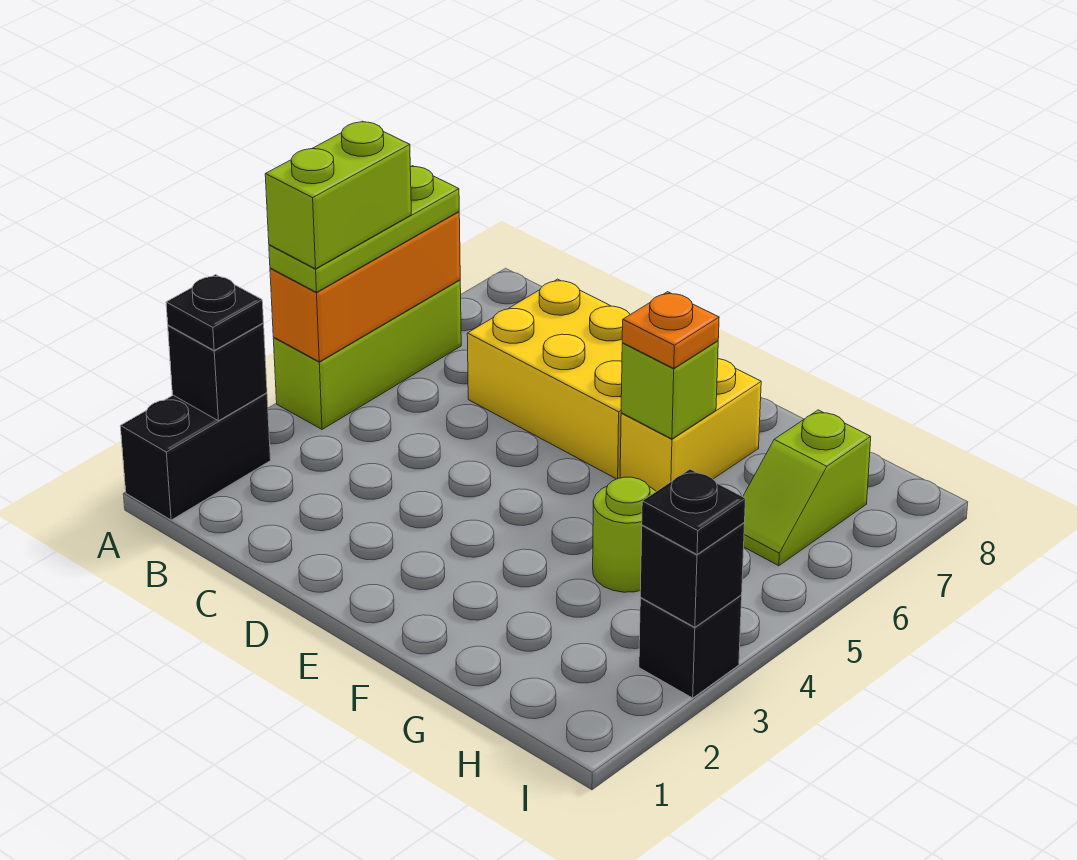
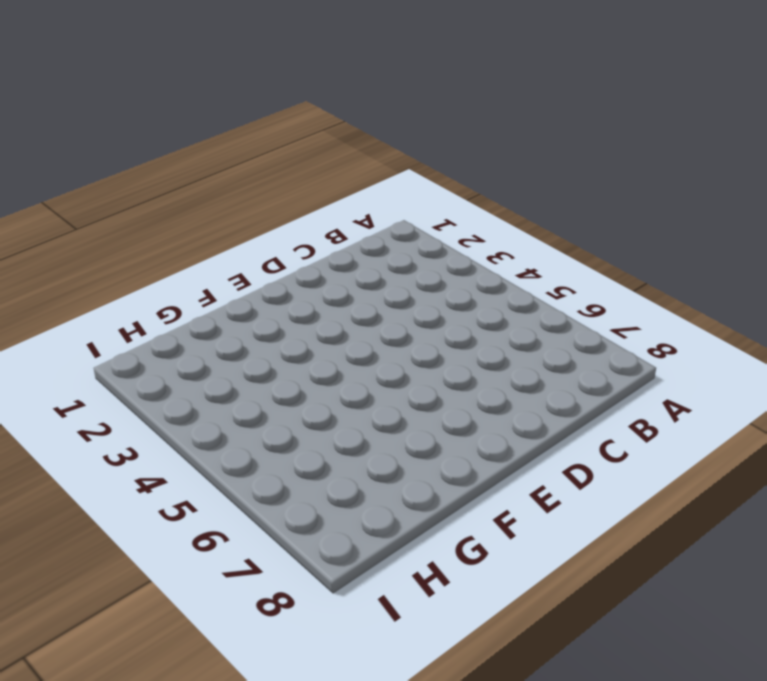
none -> black brick A1:A2 level 1
none -> lime brick A4:A6 level 1
none -> yellow brick C6:E7 level 1

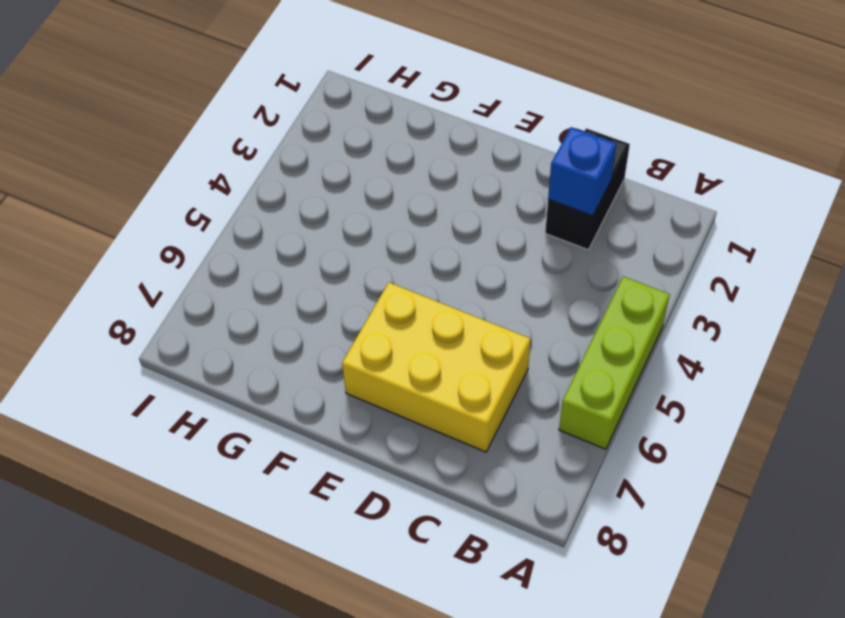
black brick C1:C2 level 1 -> black brick A1:A2 level 1
blue brick C2 level 2 -> none
none -> yellow brick F6:F7 level 1
none -> lime round brick G4 level 1
none -> lime slope H6:H7 level 1 top 7

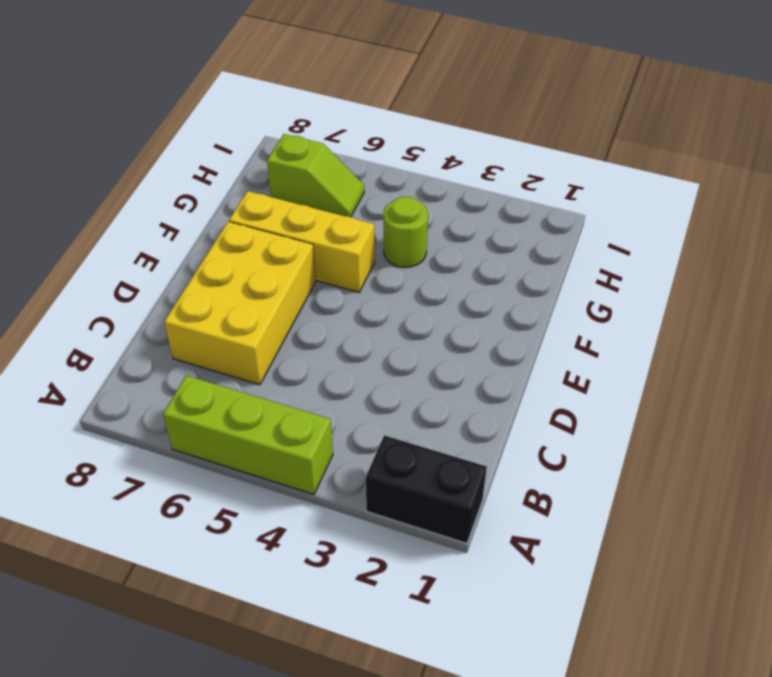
yellow brick F5:F7 level 1 -> yellow brick F6:F7 level 1
none -> black brick I3 level 1
none -> black brick A2 level 2
none -> orange brick A4:A6 level 2

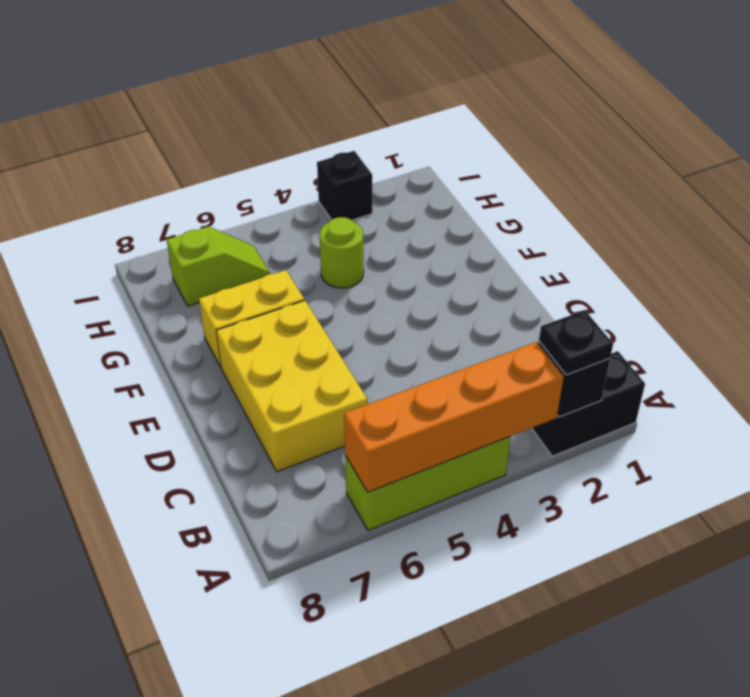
orange brick A3:A6 level 2 -> orange brick A4:A6 level 2
none -> lime brick F6 level 2
none -> black brick I3 level 2
none -> lime plate A4:A6 level 3

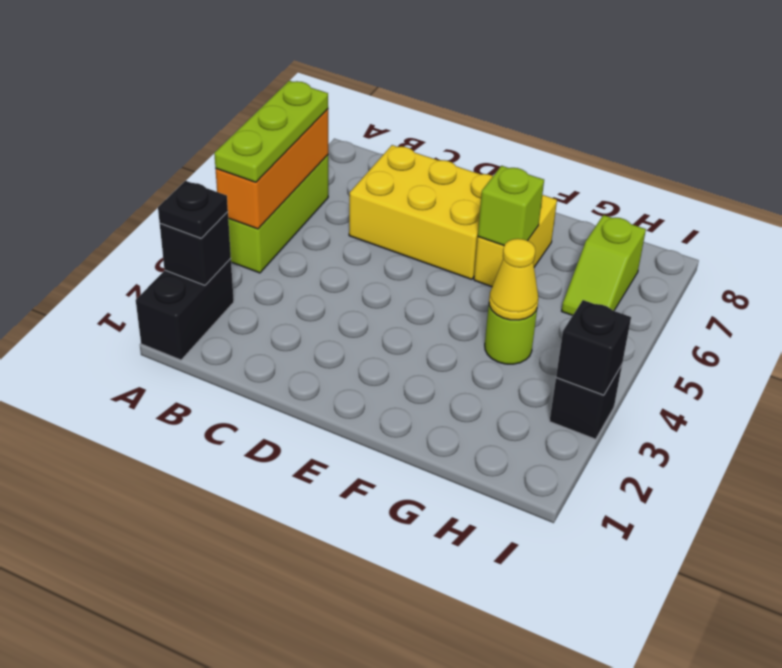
yellow cone G4 level 2 -> none
none -> orange plate F6 level 3
none -> black plate I3 level 3
none -> lime brick A4:A5 level 4

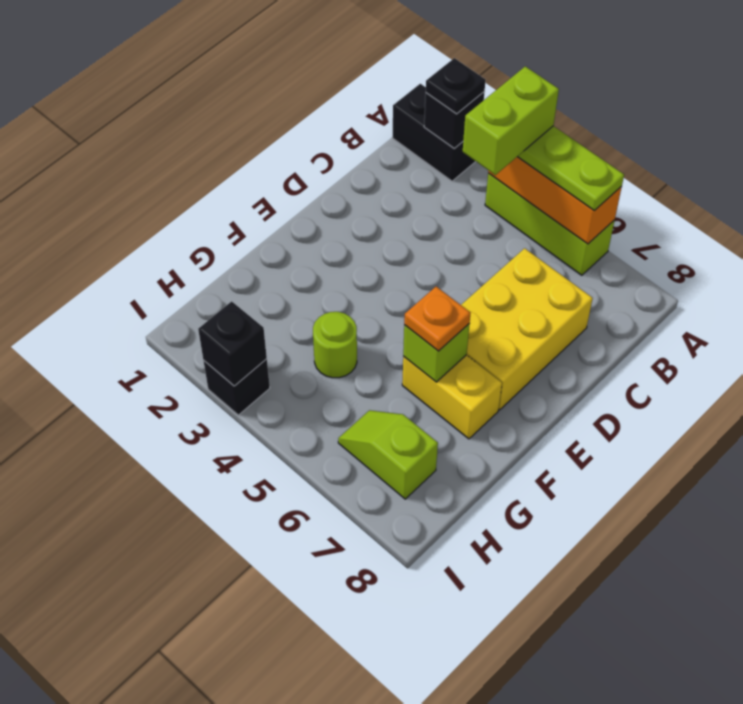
lime brick A4:B4 level 4 -> lime brick A4:A5 level 4
none -> black plate I3 level 3

